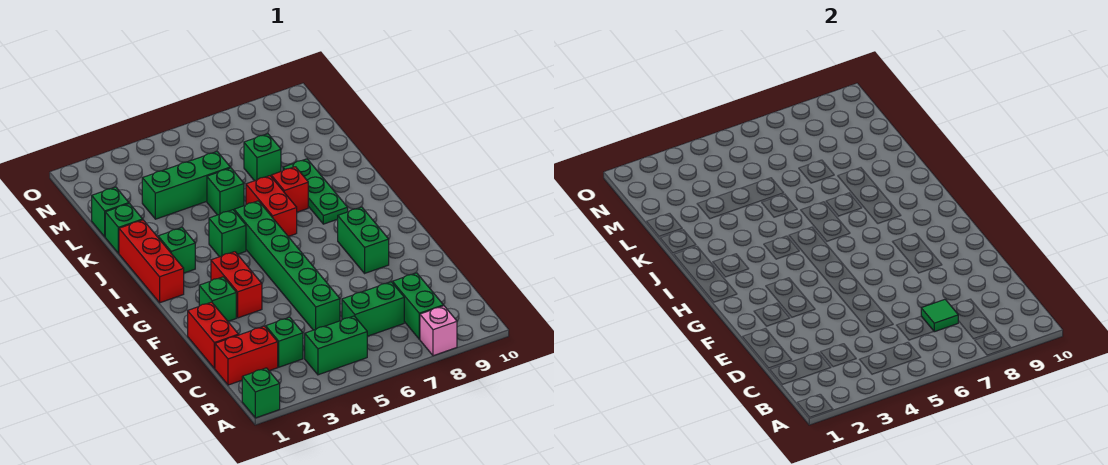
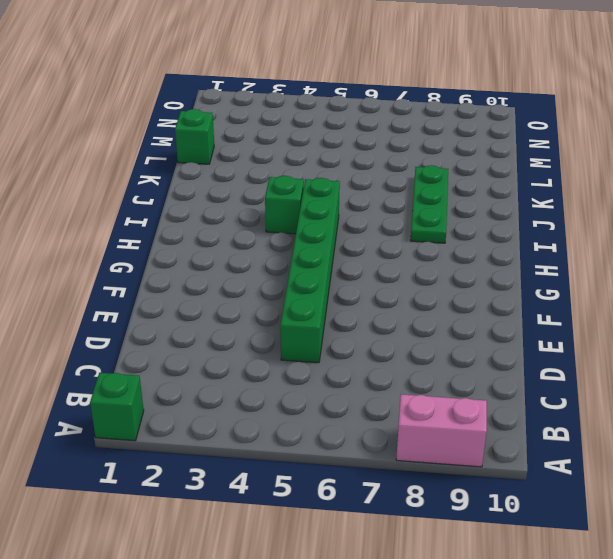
pink brick A8:A9 level 1 -> pink brick A8 level 1
none -> green brick B4:B5 level 1
none -> green brick B8:C8 level 1
none -> red brick C1:C2 level 1

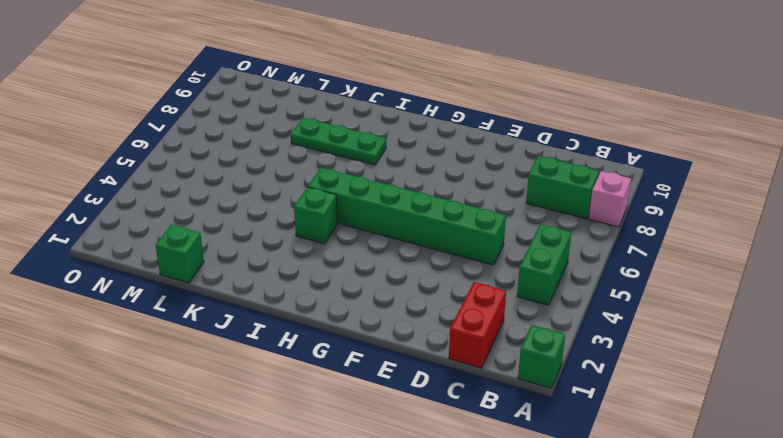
none -> green brick C3 level 1
none -> green brick C6:C7 level 1
none -> red brick D1:E1 level 1

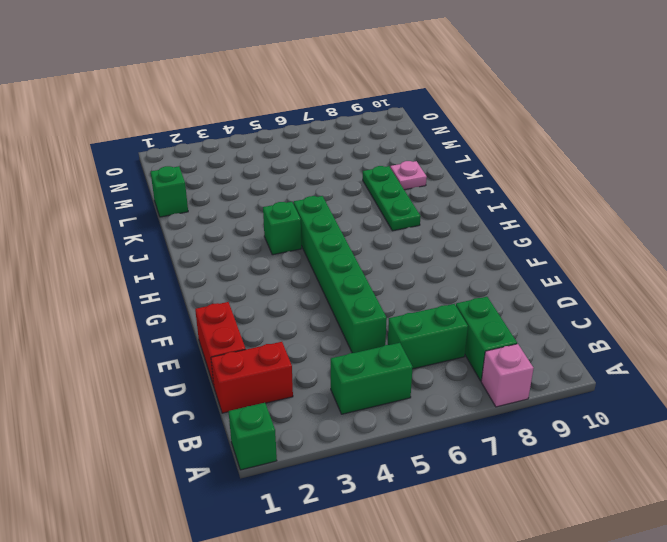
pink plate K9 level 1 -> none
none -> green brick C3 level 1
none -> green brick F2 level 1
none -> red brick F3:G3 level 1

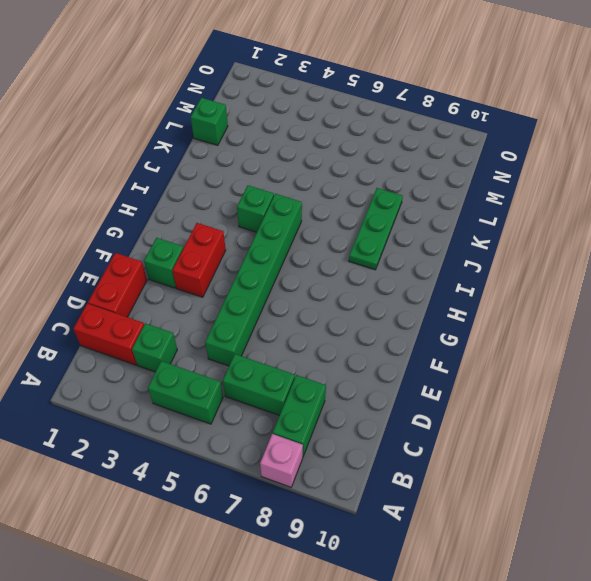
none -> green brick A1 level 1
none -> green brick F8:G8 level 1
none -> red brick H1:J1 level 1

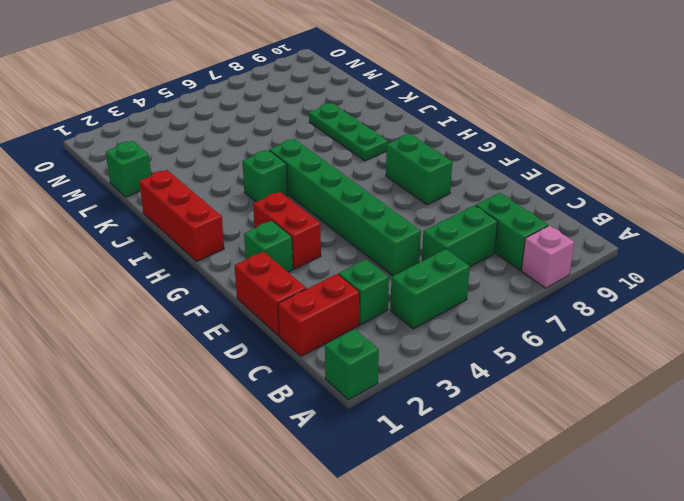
none -> green brick I2 level 1
none -> red brick I6:J6 level 1
none -> red brick J7 level 1

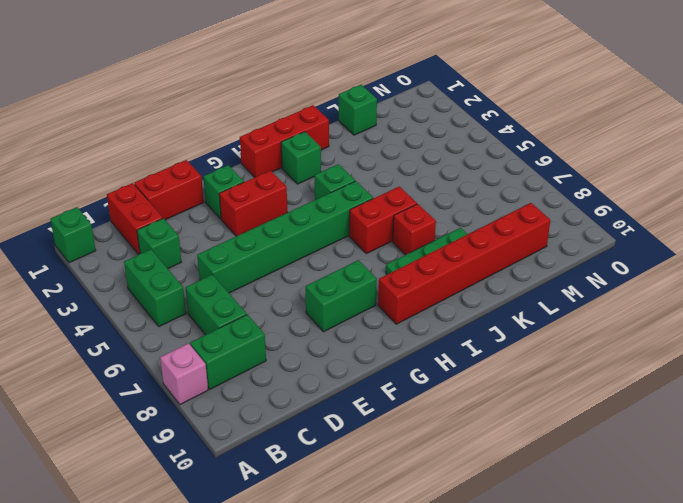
red brick H9:M9 level 1 -> none
none -> green brick K1 level 1
none -> green brick K5 level 1
none -> green brick L3:L5 level 1

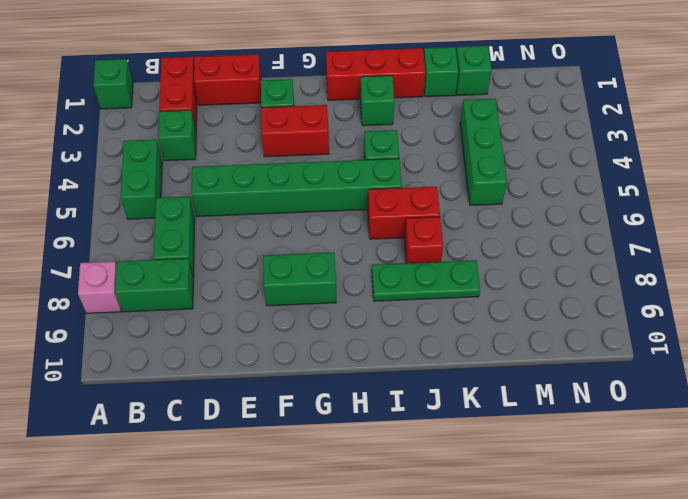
none -> green brick K5 level 1
none -> green brick L7 level 1
none -> green tile C7 level 2

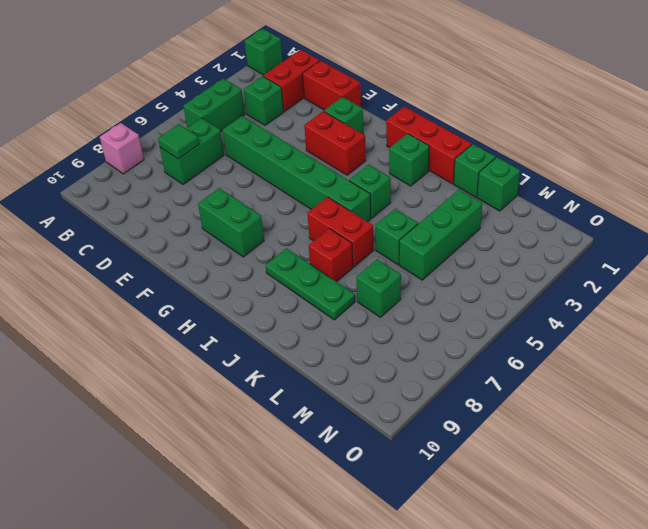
none -> green brick B8:C8 level 1

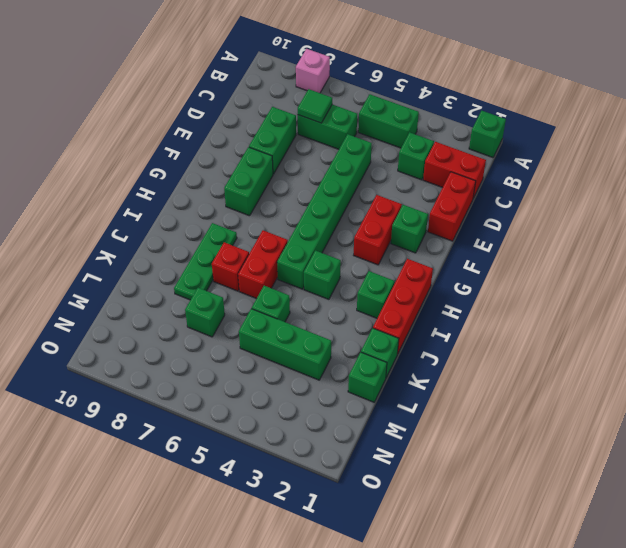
green brick D8:E8 level 1 -> green brick B8:C8 level 1

